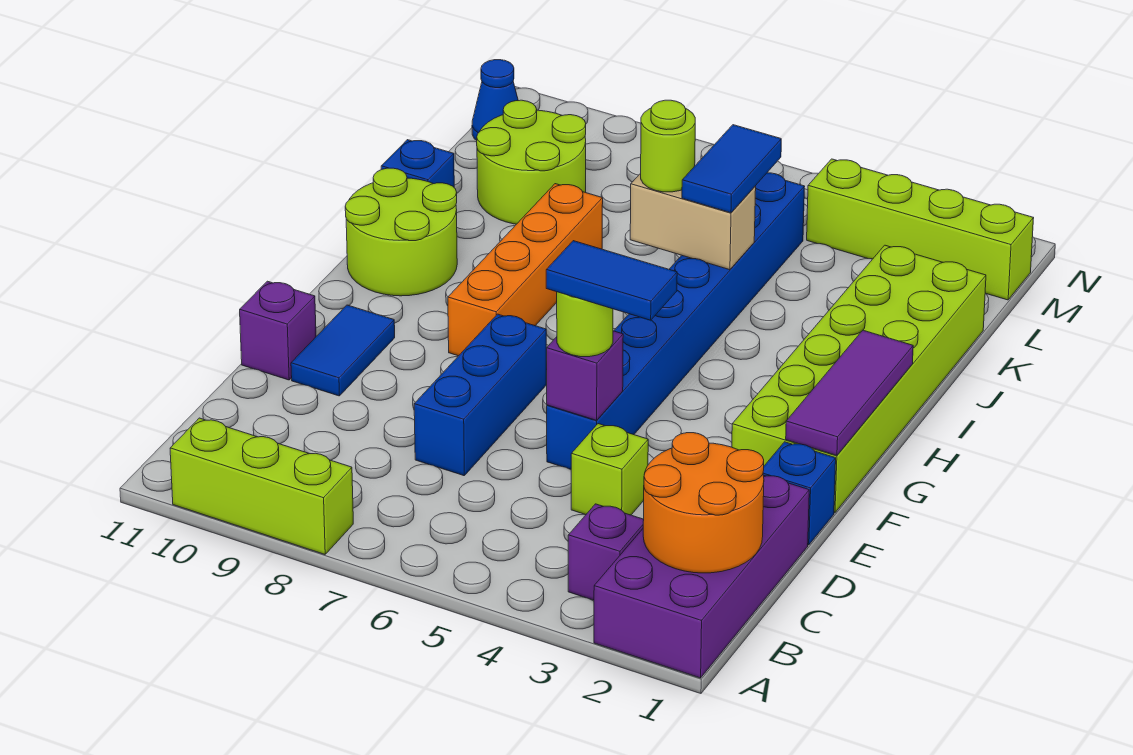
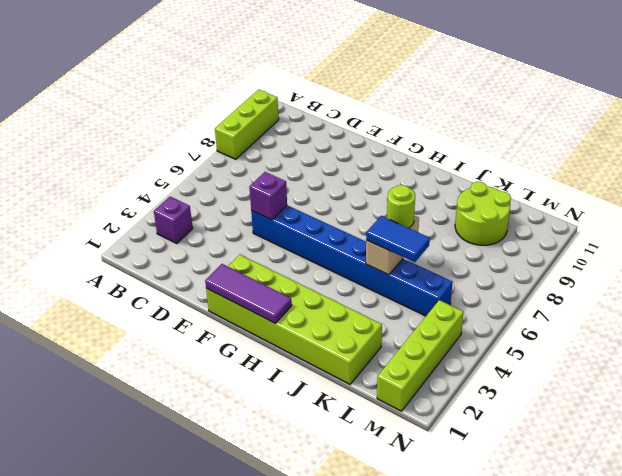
none -> purple brick A1:D2 level 1
none -> lime brick D4 level 1
none -> blue brick D7:F7 level 1

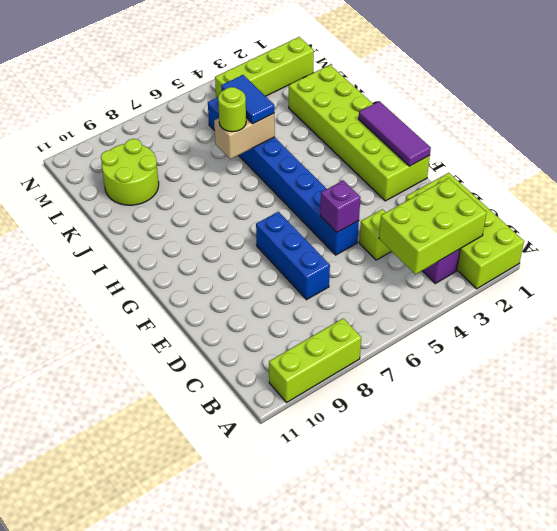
lime brick A1:D2 level 1 -> purple brick A1:D2 level 1
lime brick B2:C4 level 2 -> orange round brick B1:C2 level 2
none -> blue brick E1 level 1
none -> blue tile E10:F10 level 1
none -> purple brick E11 level 1

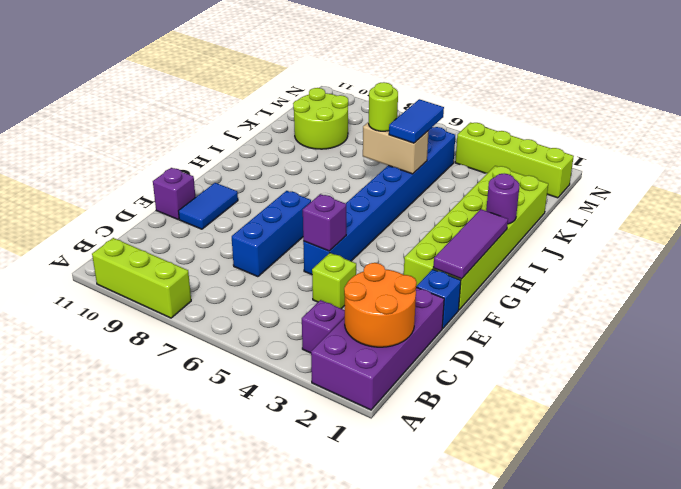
purple round brick I1 level 2 -> none
none -> orange brick G8:J8 level 1
none -> lime round brick H10:I11 level 1
none -> blue brick J11 level 1

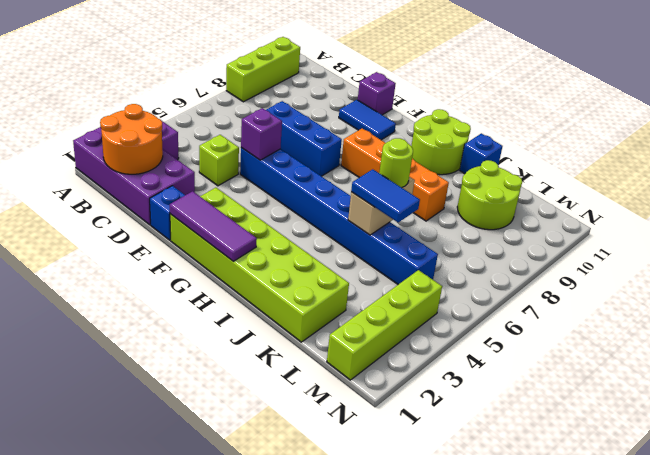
none -> blue cone M11 level 1
none -> lime round brick E5 level 3
none -> blue tile E4:E5 level 4

